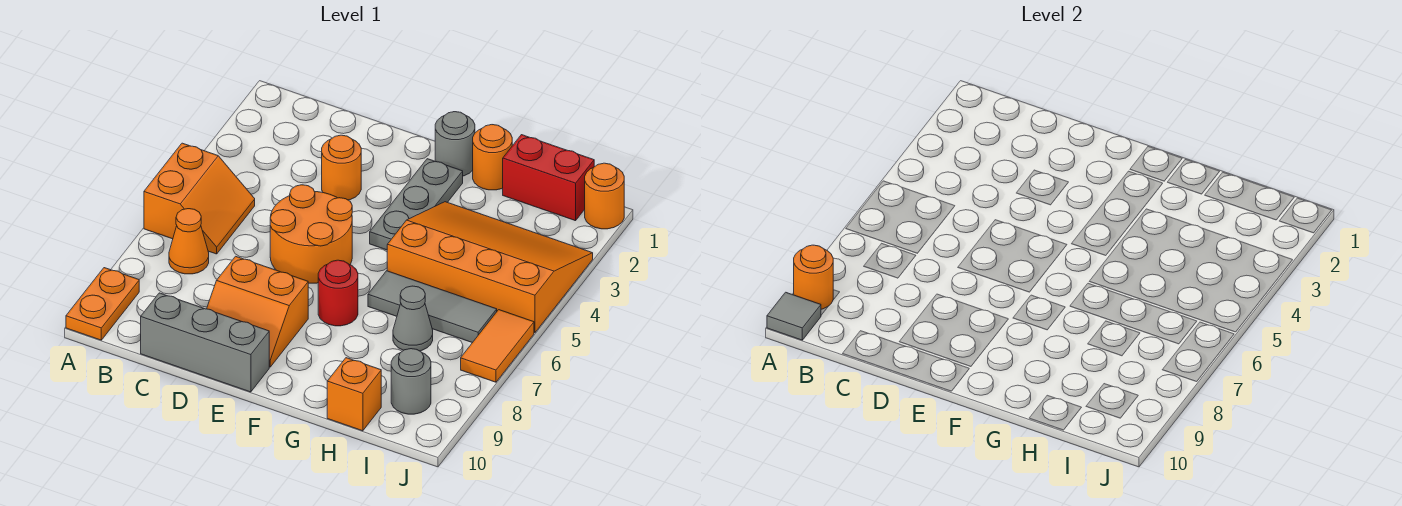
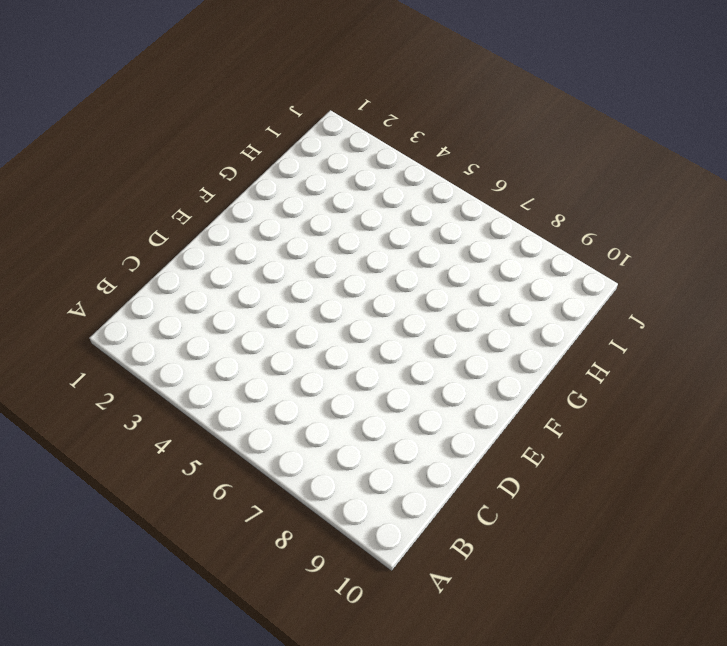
none -> orange slope A5:B6 level 1 top A
none -> orange plate A9:A10 level 1
none -> orange cone B7 level 1

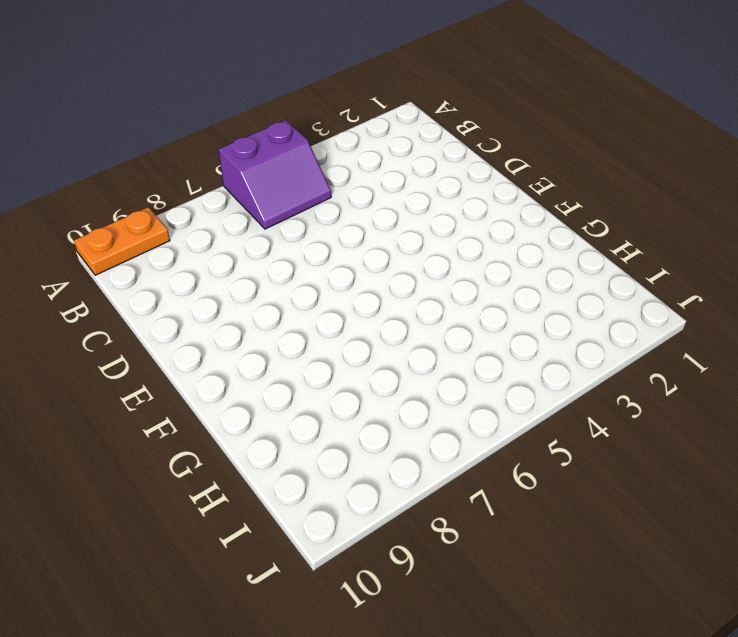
purple slope A5:B6 level 1 top A -> orange slope A5:B6 level 1 top A
none -> orange cone B7 level 1
none -> grey brick C10:E10 level 1
none -> orange round brick D3 level 1

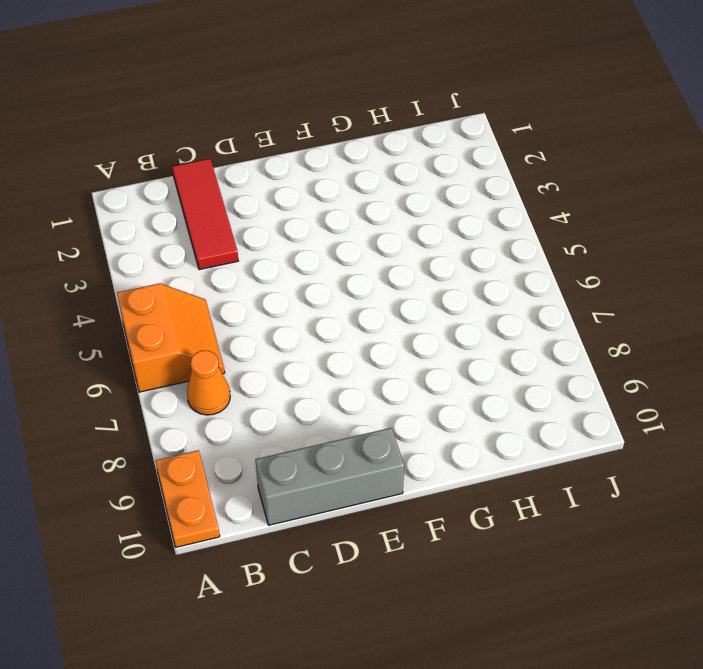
red tile C1:C3 level 1 -> none
none -> orange round brick D3 level 1
none -> orange round brick D5:E6 level 1
none -> orange slope D8:E9 level 1 top 8

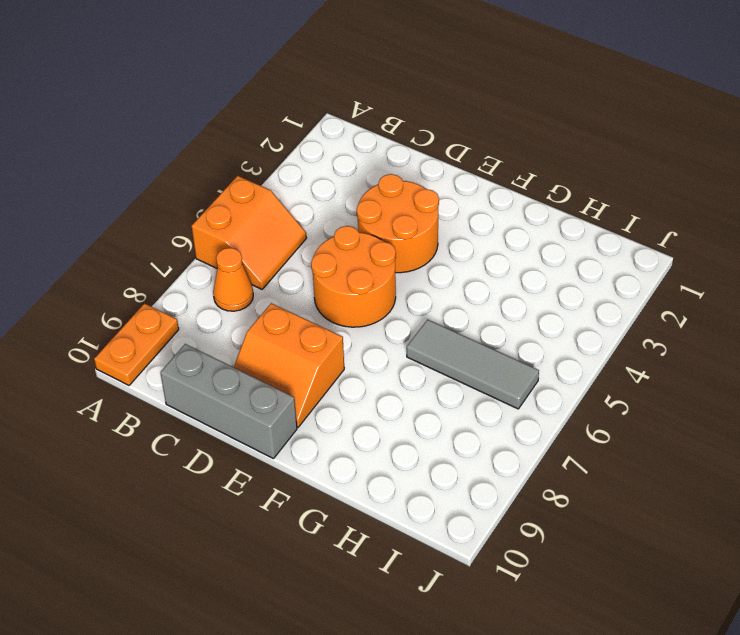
orange round brick D3:E4 level 1 -> orange round brick D3 level 1
none -> grey round brick F1 level 1
none -> grey plate F2:F4 level 1
none -> red round brick F7 level 1

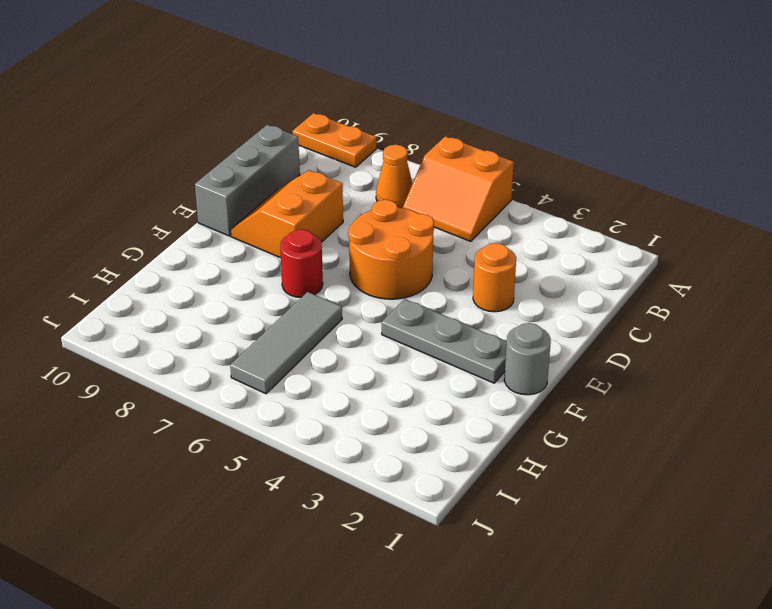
none -> orange round brick G1 level 1
none -> orange slope G3:J5 level 1 top 5
none -> red brick H1:I1 level 1

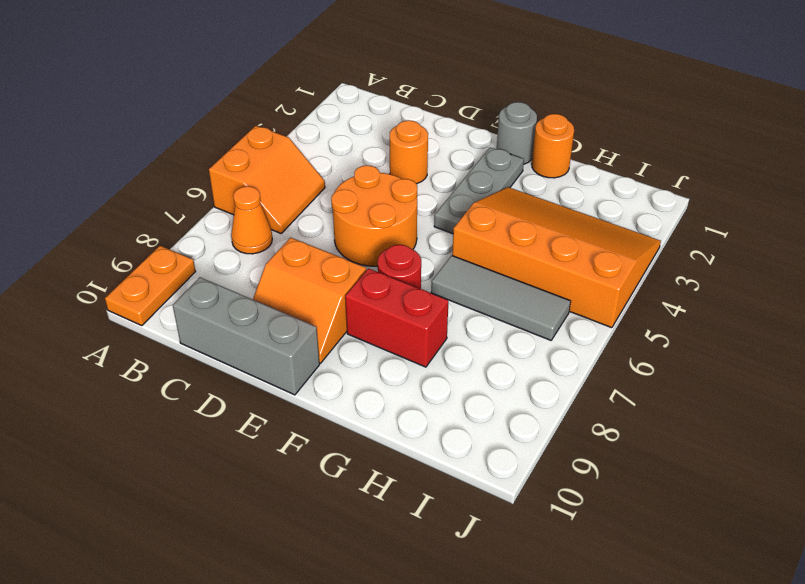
red brick F8:G8 level 1 -> red brick H1:I1 level 1
none -> grey cone H7 level 1
none -> orange brick H10 level 1
none -> grey round brick I9 level 1

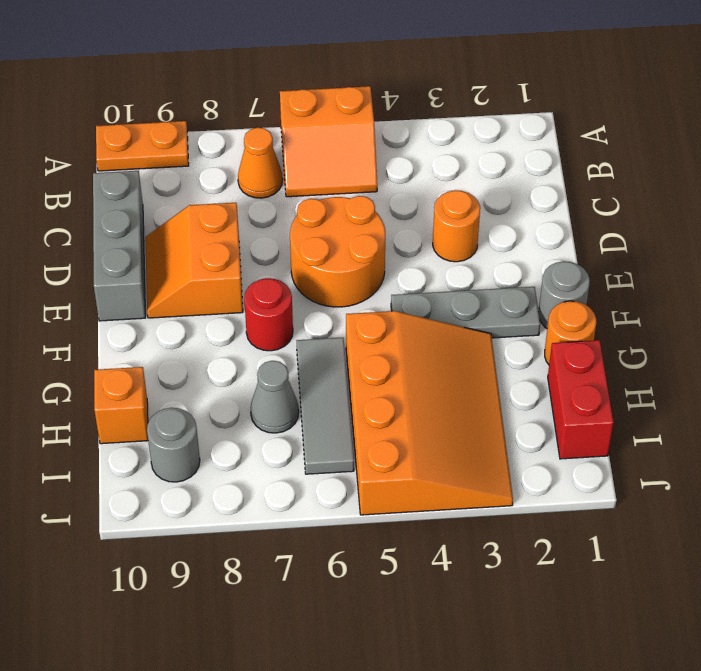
none -> orange round brick J1 level 1
none -> orange tile J6:J7 level 1
none -> orange round brick A9 level 2

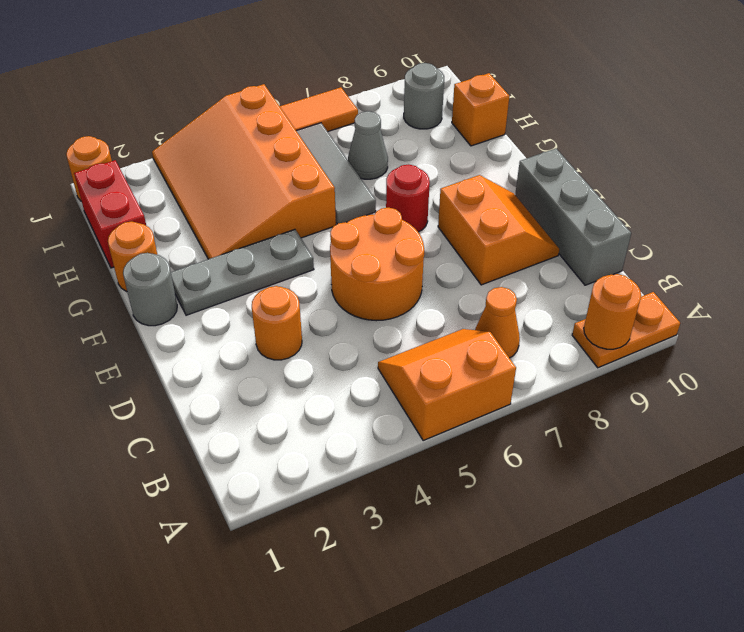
none -> grey tile A10 level 2

